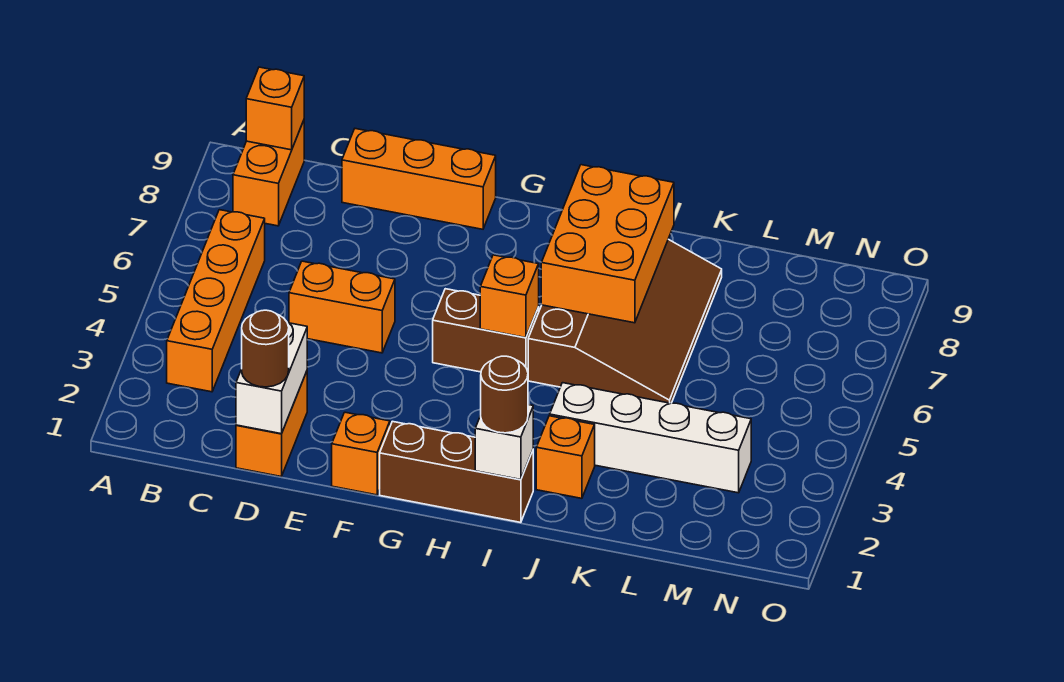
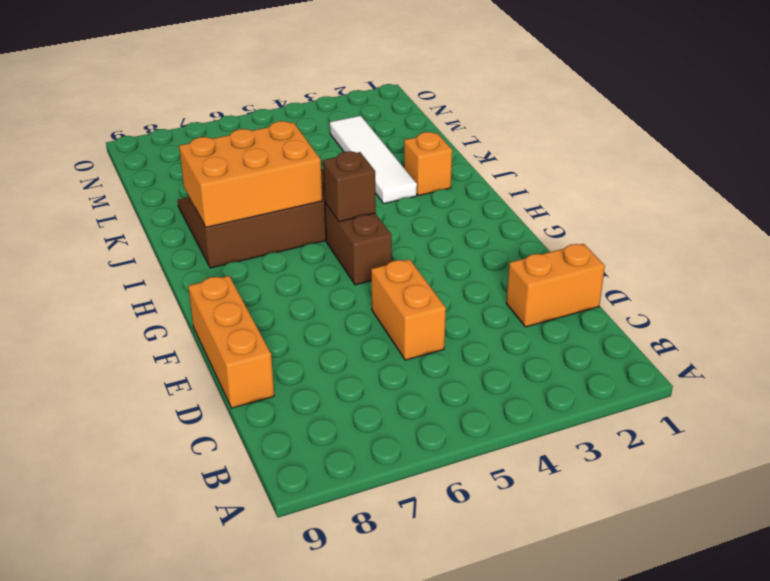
brown brick H5 level 2 -> orange brick H5 level 2
white tile J3:M3 level 1 -> white brick J3:M3 level 1
none -> orange brick B3:B6 level 1
none -> orange brick B8:B9 level 1
none -> orange brick F1 level 1

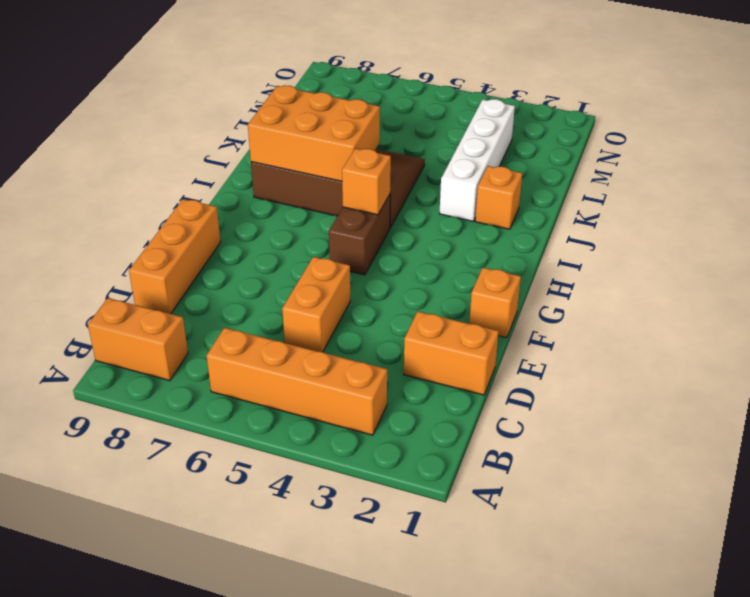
none -> brown brick G1:I1 level 1
none -> orange brick B9 level 2
none -> white brick D1:D2 level 2

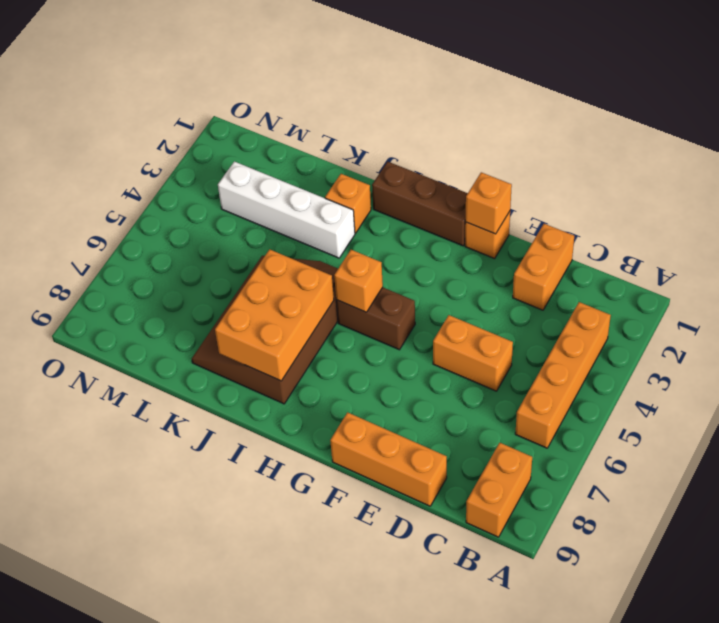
orange brick F1 level 2 -> orange brick B9 level 2
none -> white brick D1:D2 level 2
none -> white brick I1 level 2
none -> brown round brick D1 level 3

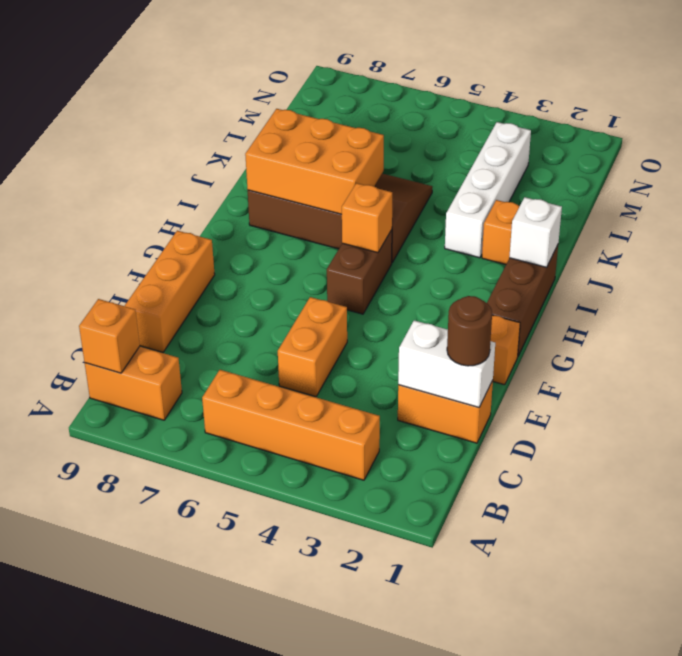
none -> brown round brick I1 level 3

